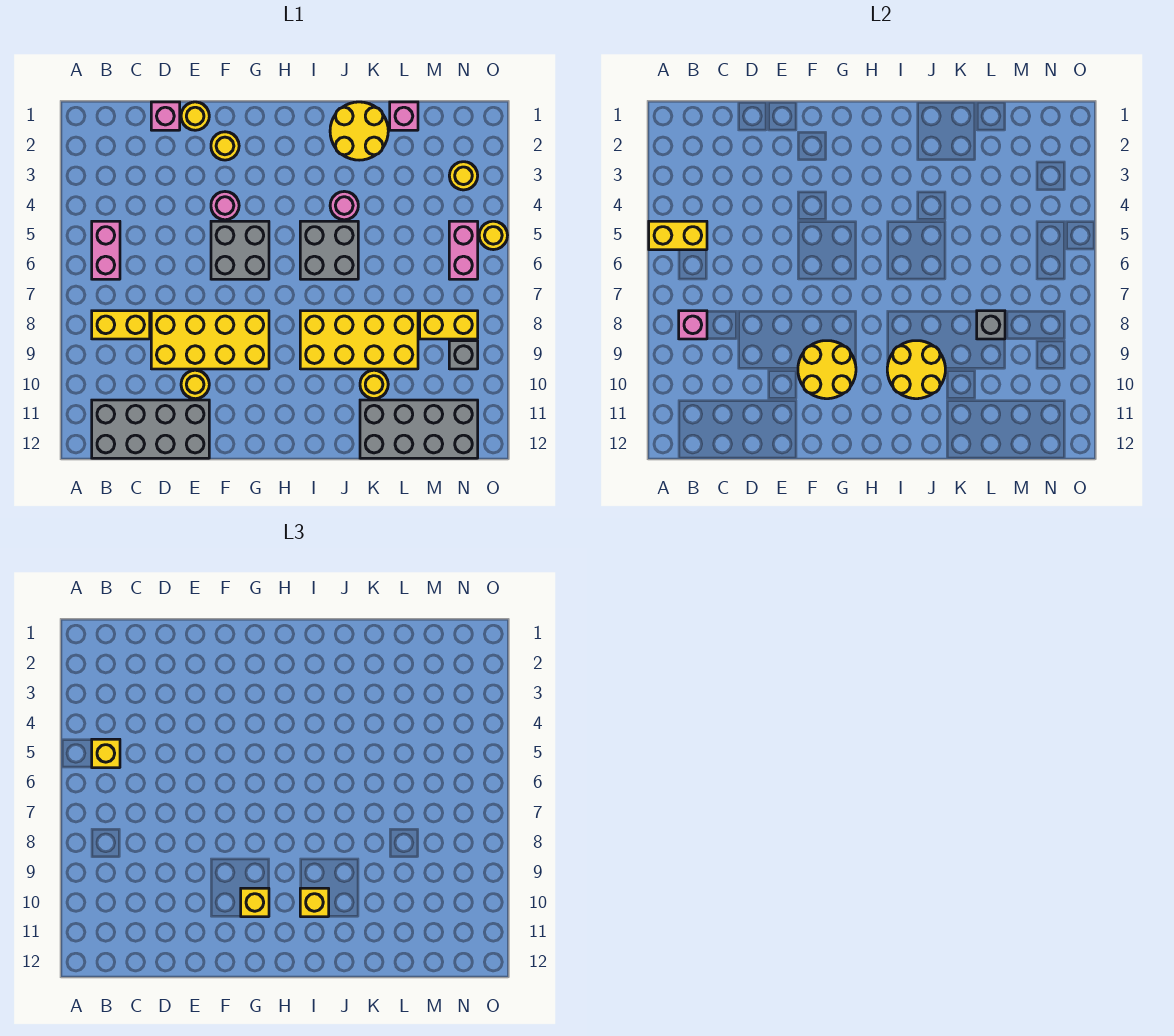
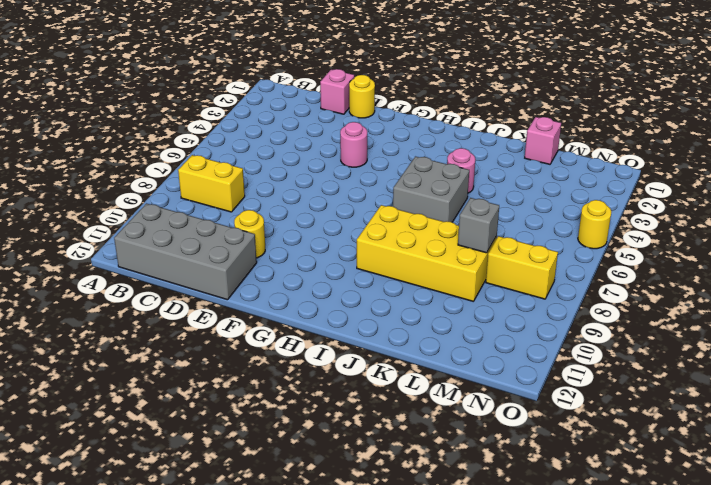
none -> pink brick B5:B6 level 1
none -> yellow brick D8:G9 level 1
none -> yellow round brick F2 level 1
none -> grey brick F5:G6 level 1

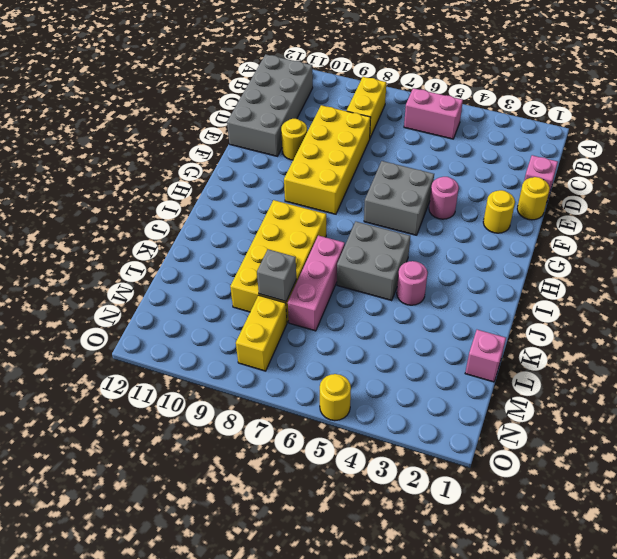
pink brick J7:L7 level 1 -> none
none -> yellow round brick J1:K2 level 1
none -> yellow round brick K10 level 1
none -> grey brick K11:N12 level 1
none -> yellow round brick N3 level 1

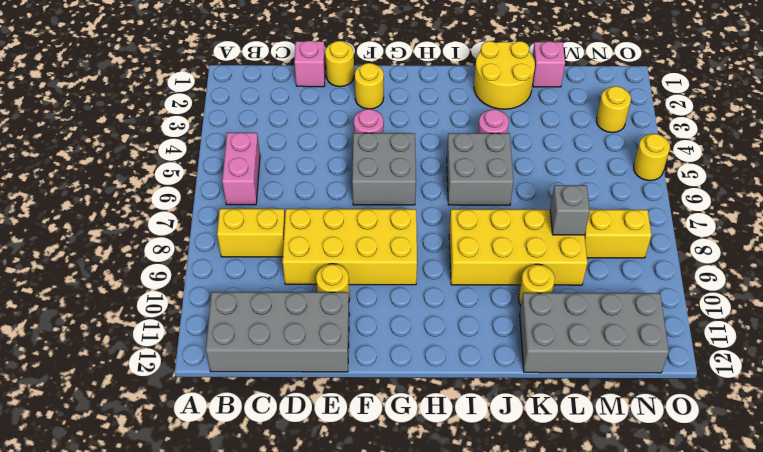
none -> pink brick N5:N6 level 1
none -> grey brick N9 level 1
none -> yellow brick A5:B5 level 2
none -> pink brick B8 level 2

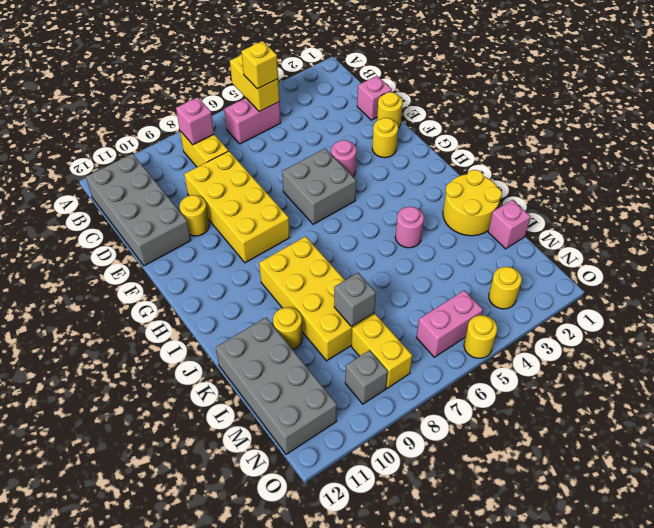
none -> grey brick I5:J6 level 1
none -> yellow round brick F9:G10 level 2
none -> yellow round brick I9:J10 level 2
none -> yellow brick G10 level 3

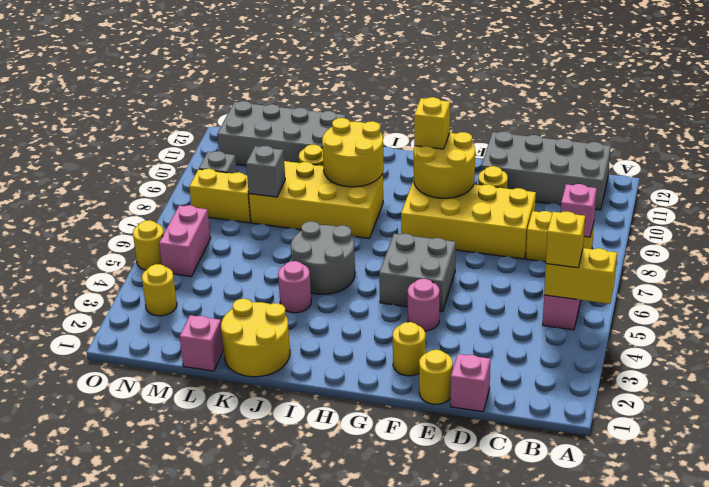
grey round brick I5:J6 level 1 -> grey brick I5:J6 level 1
none -> yellow brick I10 level 3

